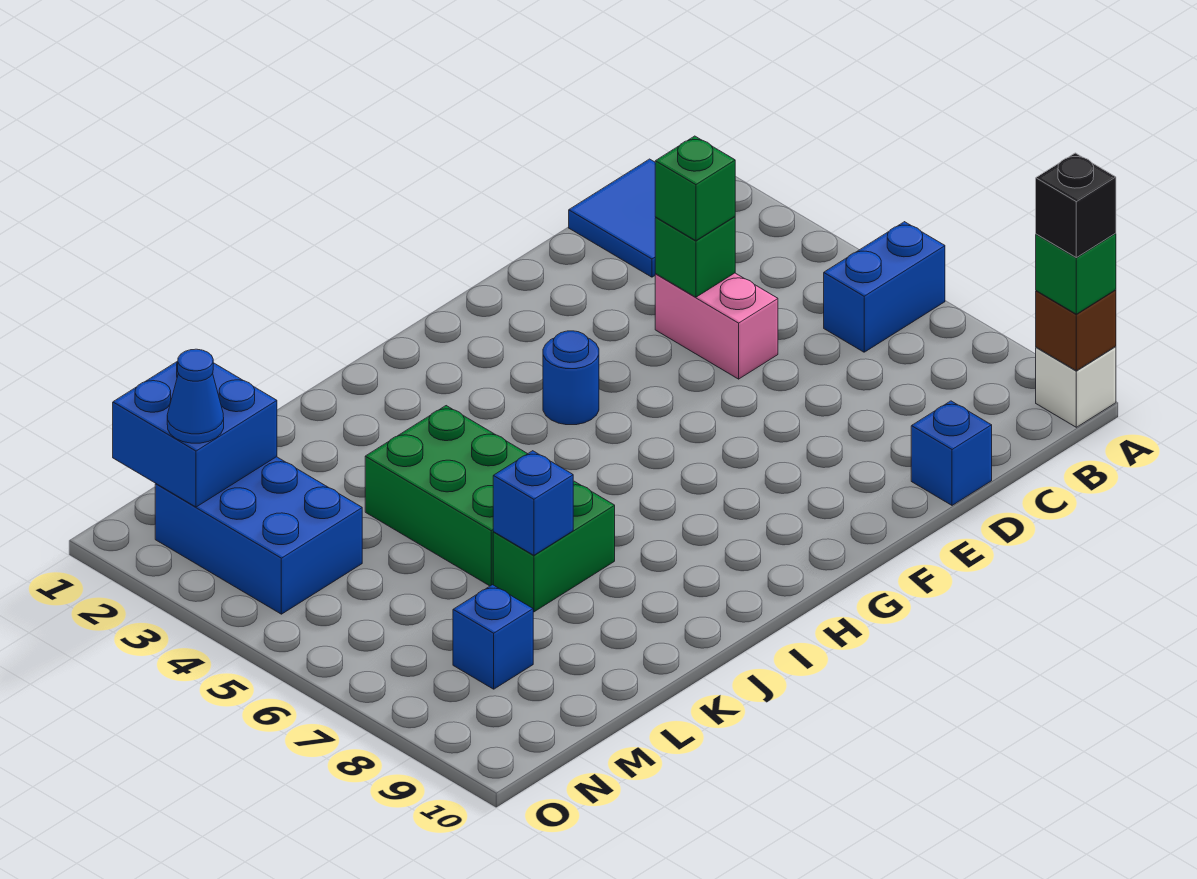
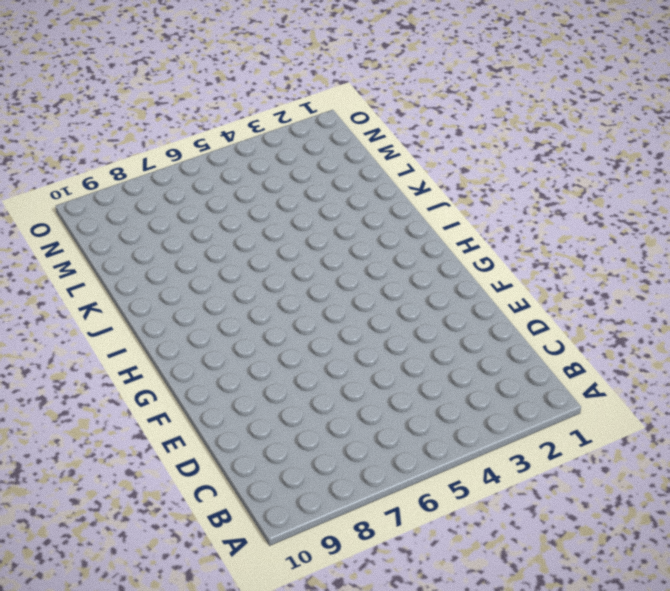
none -> blue brick A6:B6 level 1
none -> white brick A10 level 1
none -> blue tile B1:C2 level 1

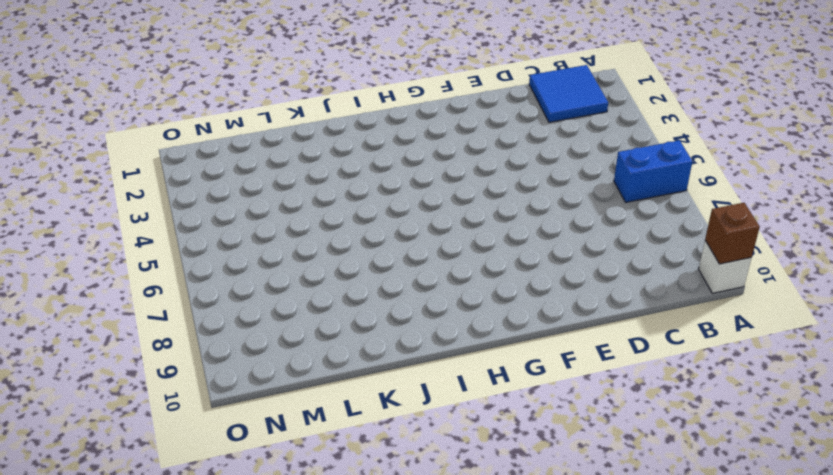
none -> pink brick D4:D5 level 1
none -> blue brick D10 level 1
none -> blue round brick G4 level 1

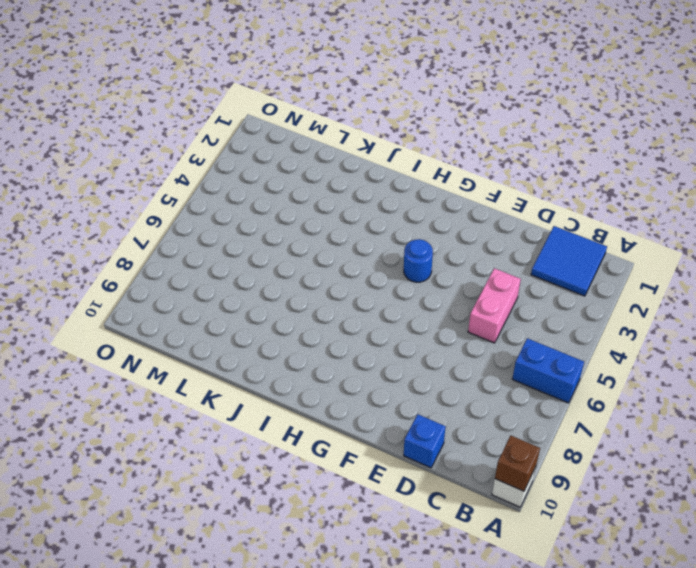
none -> green brick J4:K6 level 1
none -> green brick J7:K7 level 1
none -> blue brick M2:N4 level 1

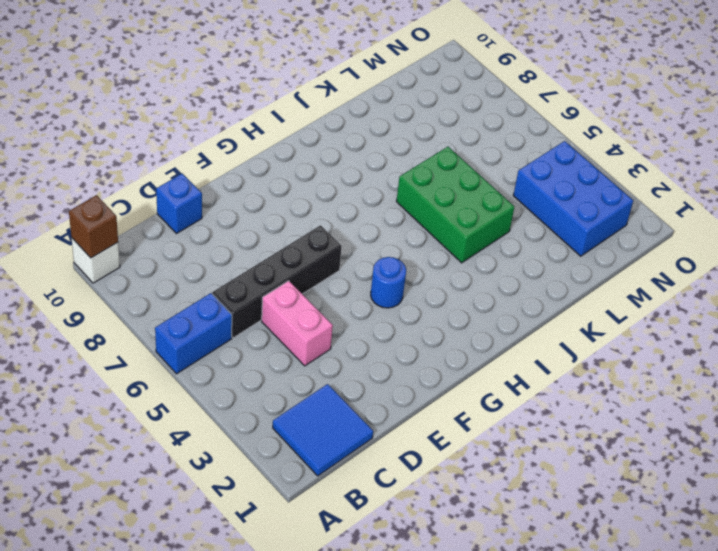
black brick C6:F6 level 1 -> none
none -> green brick J7:K7 level 1
none -> blue brick M8 level 1
none -> green brick D4 level 2

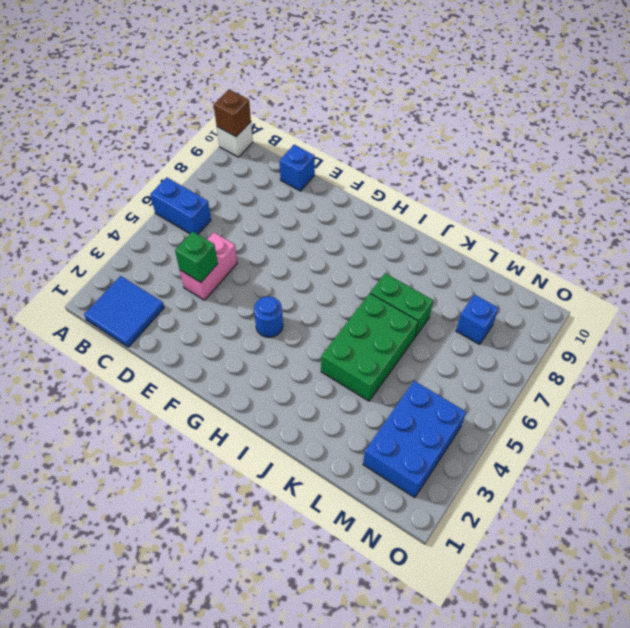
none -> blue brick K7 level 2
none -> blue brick M1:N2 level 2
none -> green brick A10 level 3

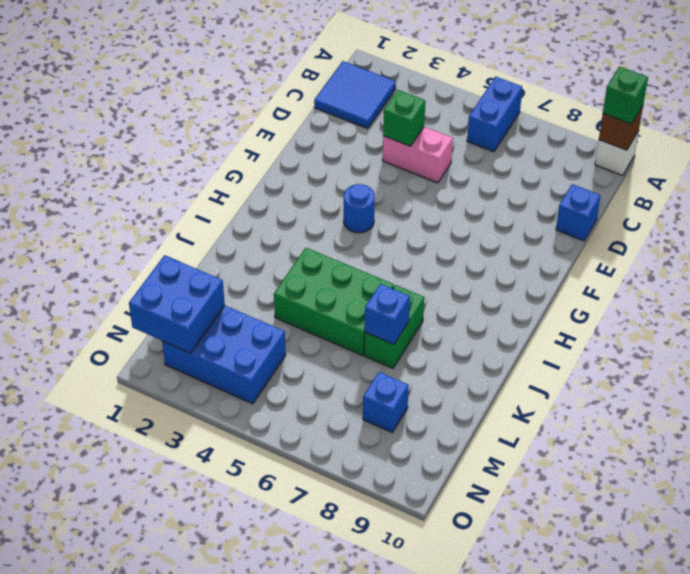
none -> green brick D4 level 3
none -> blue cone N2 level 3
none -> black brick A10 level 4

